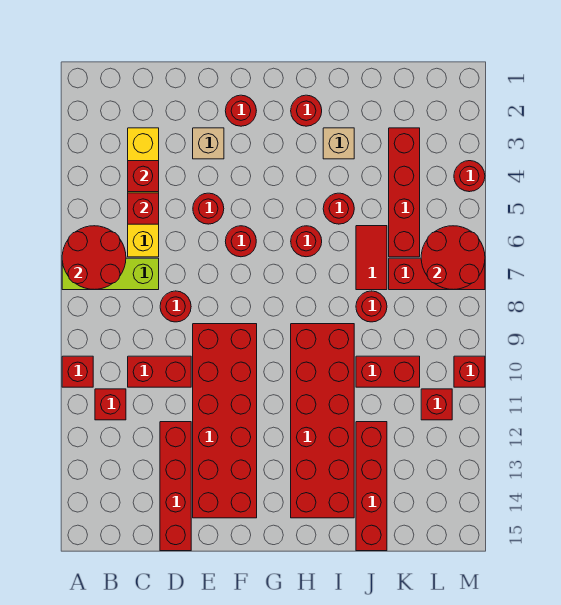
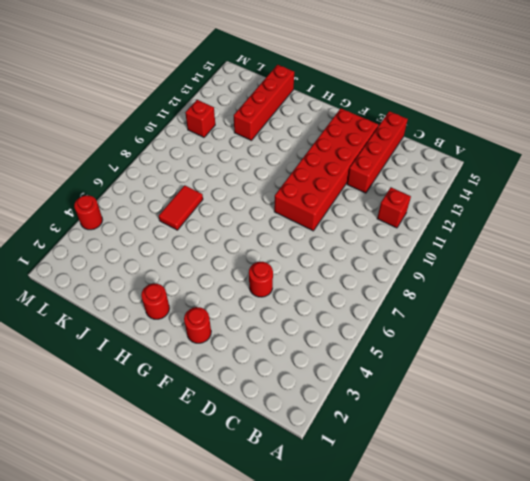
none -> lime brick A7:C7 level 1
none -> red brick A10 level 1
none -> yellow brick C3:C6 level 1
none -> red brick C10:D10 level 1

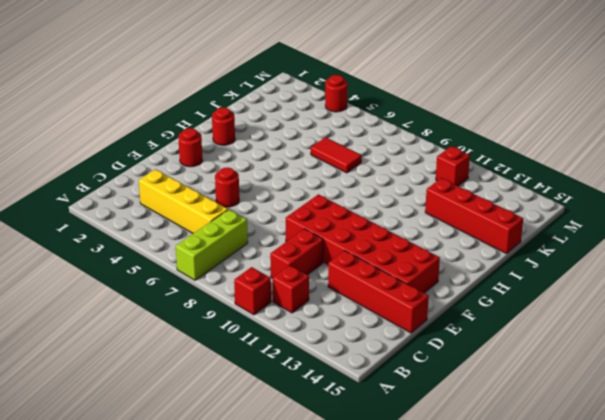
none -> red round brick D8 level 1
none -> tan brick E3 level 1
none -> red round brick F6 level 1
none -> red round brick H6 level 1

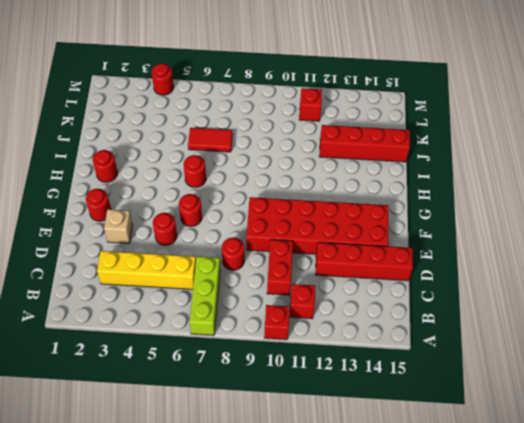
none -> red brick H9:I14 level 1
none -> tan brick I3 level 1
none -> red round brick I5 level 1
none -> red round brick J8 level 1

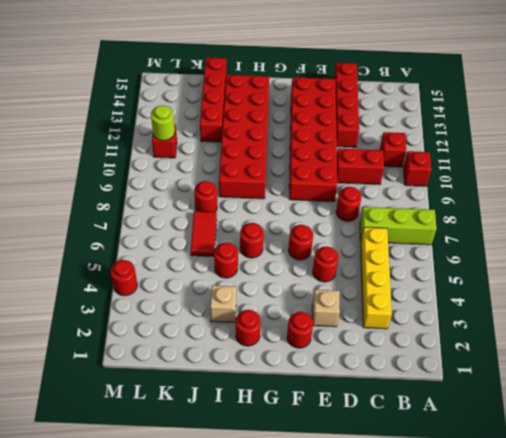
lime round brick L11 level 2 -> none
none -> red brick J10:K10 level 1
none -> red brick K3:K6 level 1
none -> red brick K7:M7 level 1
none -> red brick M10 level 1

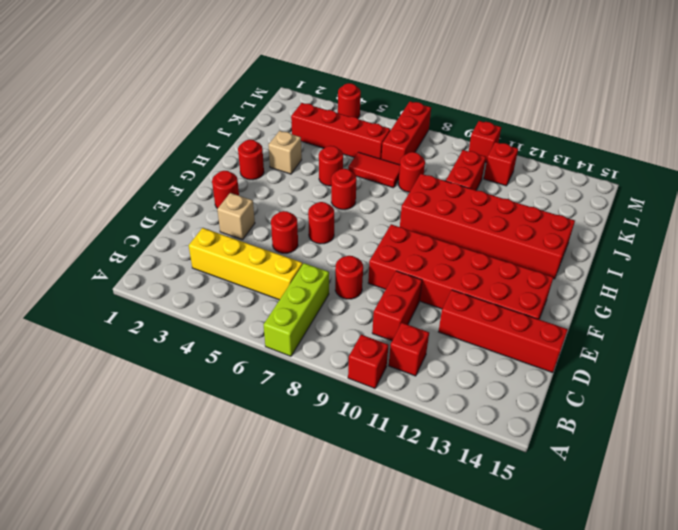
none -> red brick J12:J15 level 1
none -> red round brick A6:B7 level 2
none -> red brick C4 level 2
none -> red brick C5 level 2

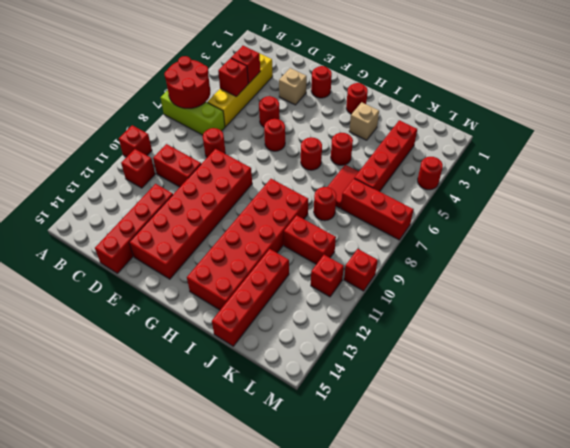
none -> red round brick L6:M7 level 2

